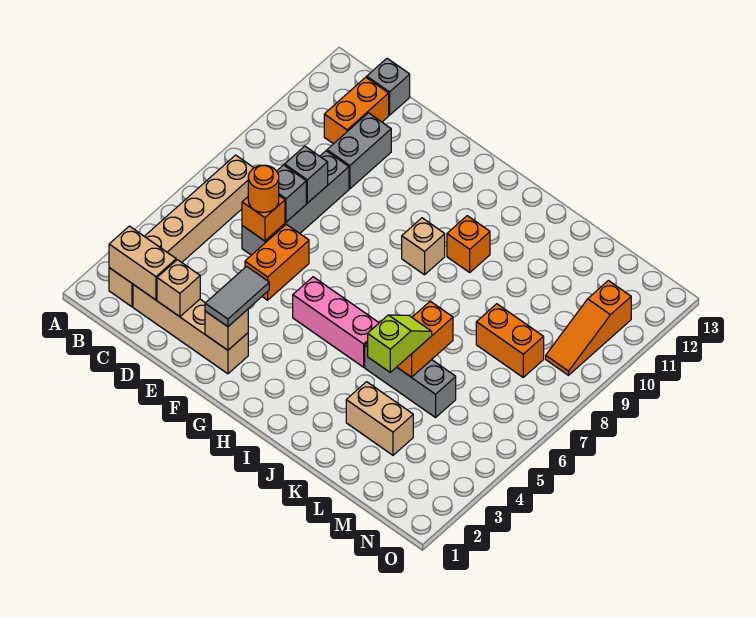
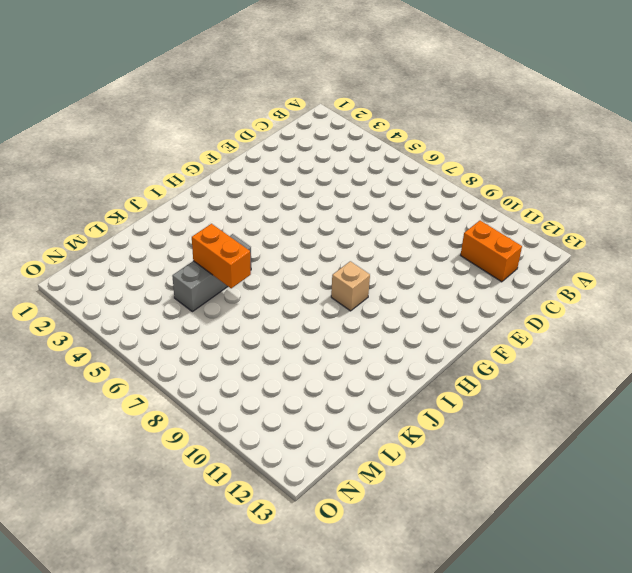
none -> tan brick B2:B7 level 1
none -> tan brick C2:F2 level 1
none -> grey brick C13 level 1

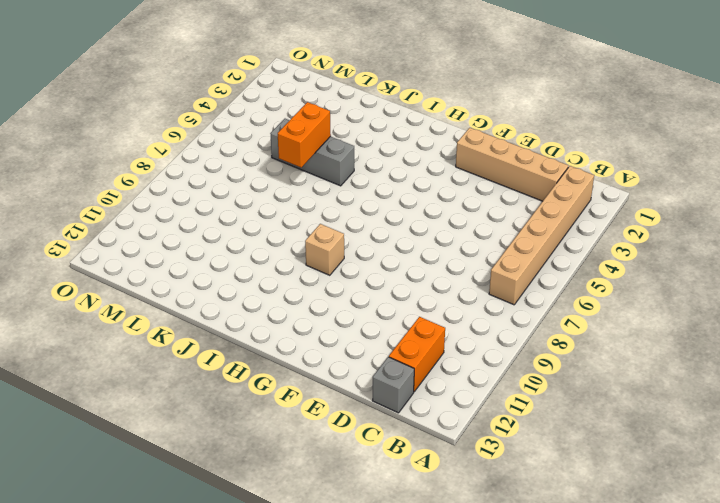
none -> grey brick D6:D9 level 1
none -> grey brick D10:D11 level 1
none -> orange brick E5:E6 level 1

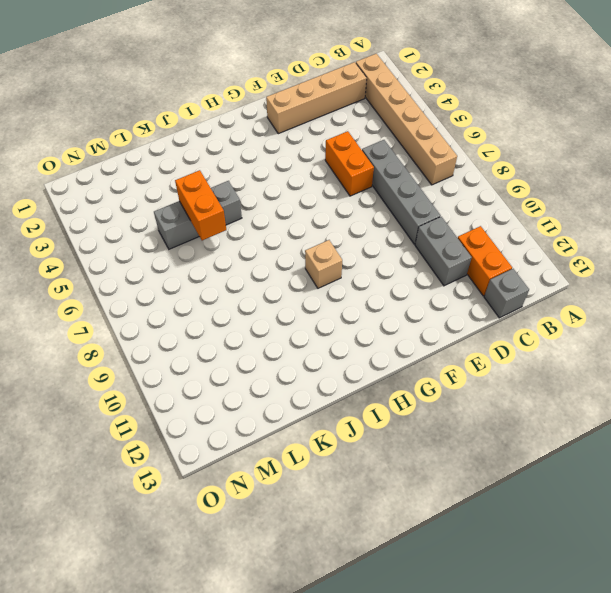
none -> pink brick G5:I5 level 1
none -> orange brick I10 level 1
none -> tan brick K3:L3 level 1

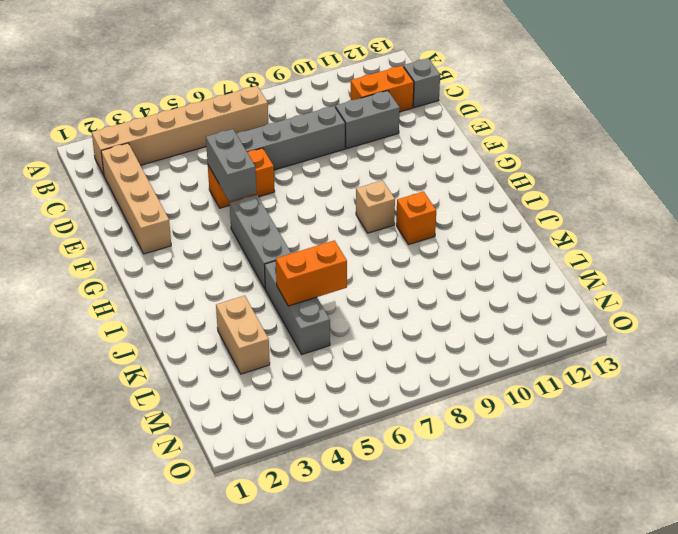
grey brick E5:F5 level 2 -> none
grey brick G5:I5 level 1 -> pink brick G5:I5 level 1
none -> orange brick L8:M8 level 1
none -> orange slope N9:N11 level 1 top 11
none -> tan brick B2:C2 level 2

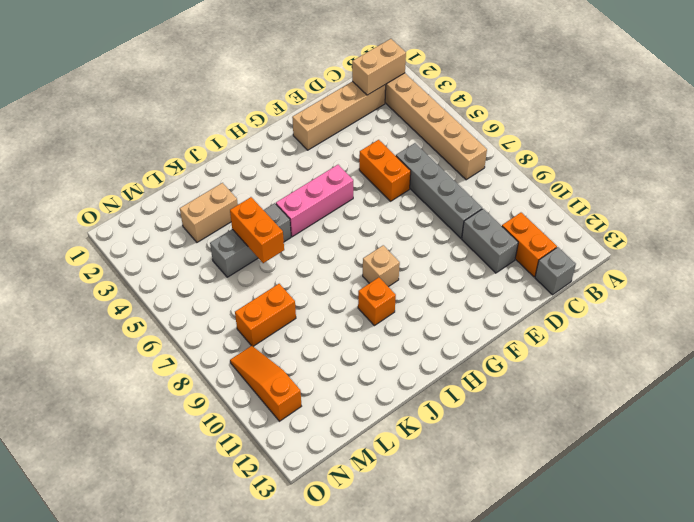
none -> tan brick D2 level 2
none -> orange brick D6 level 2
none -> grey brick D7 level 2

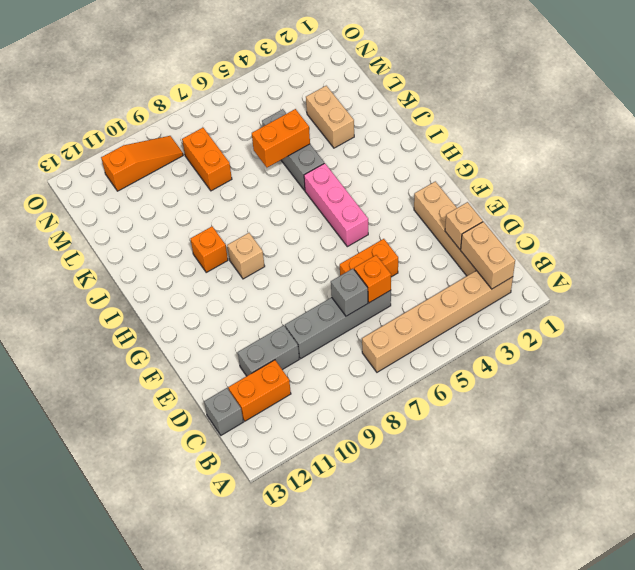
none -> grey brick D8 level 2
none -> tan brick F2 level 2
none -> orange round brick D6 level 3

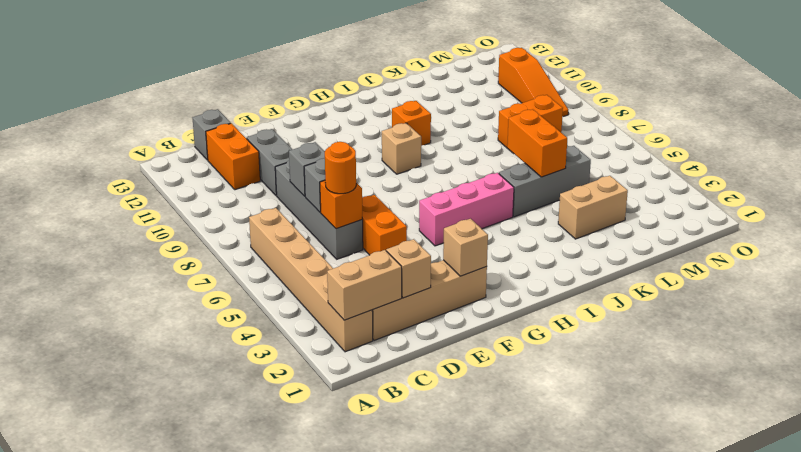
none -> grey tile F2:F3 level 3
none -> lime slope K4:K5 level 3 top 4

